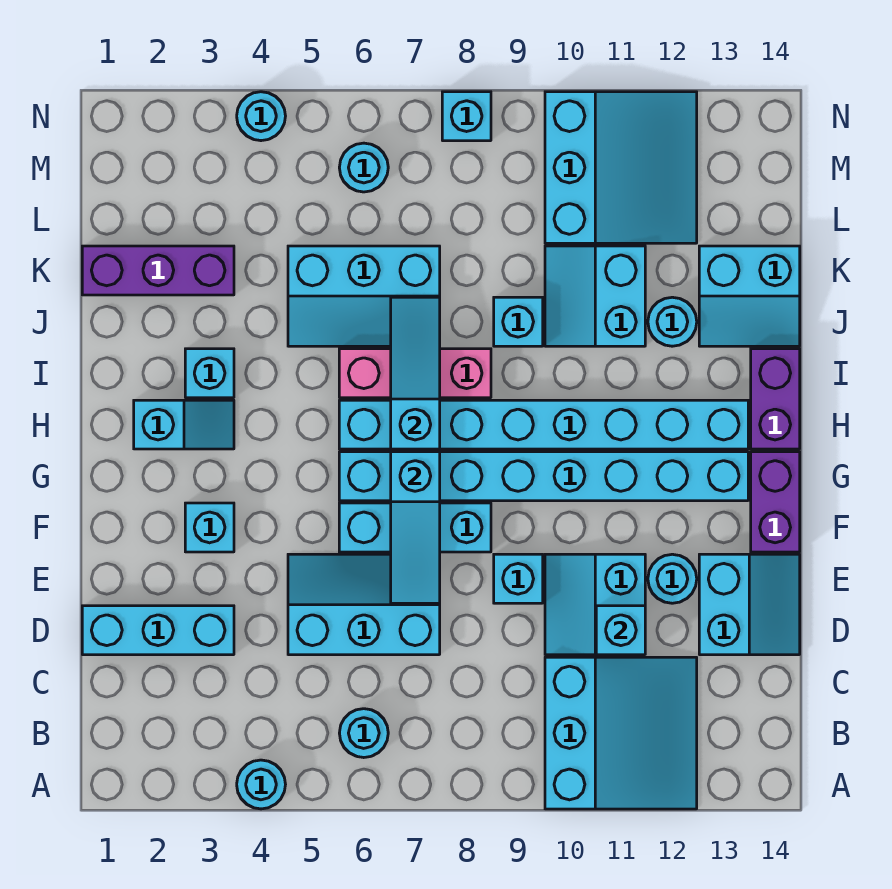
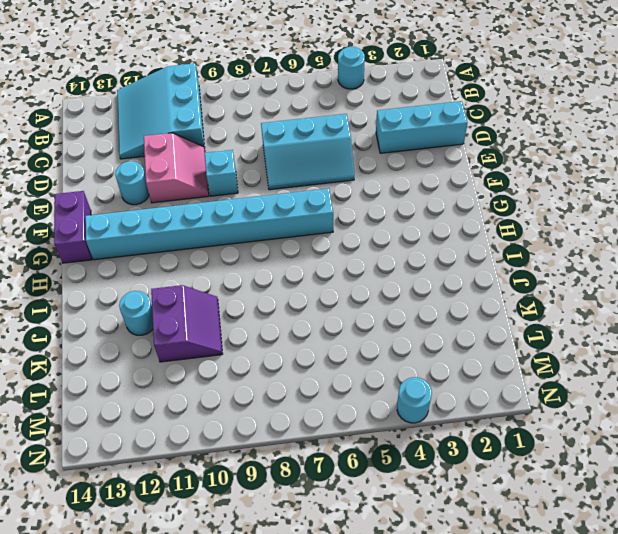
pink slope D10:E11 level 1 top 11 -> cyan slope D10:E11 level 1 top 11
purple slope J10:K11 level 1 top 11 -> cyan slope J10:K11 level 1 top 11
none -> cyan round brick B6 level 1
none -> cyan slope D13:E14 level 1 top 13
none -> cyan brick F3 level 1
none -> cyan brick F6:F8 level 1

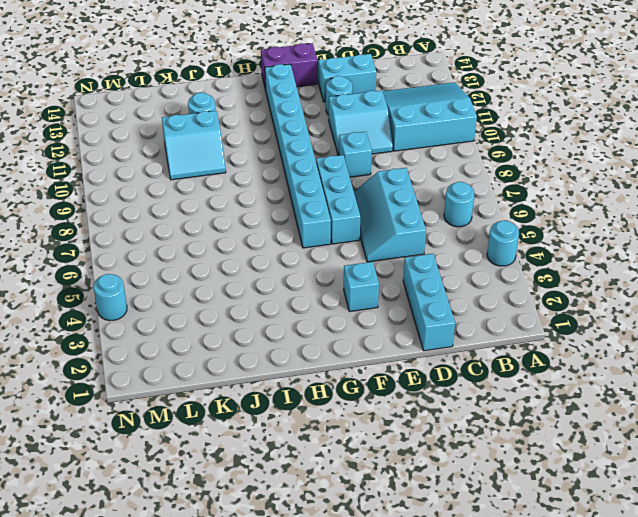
none -> cyan slope H2:H3 level 1 top 2
none -> cyan brick H6:H13 level 1
none -> purple brick H14:I14 level 1
none -> cyan brick I3 level 1

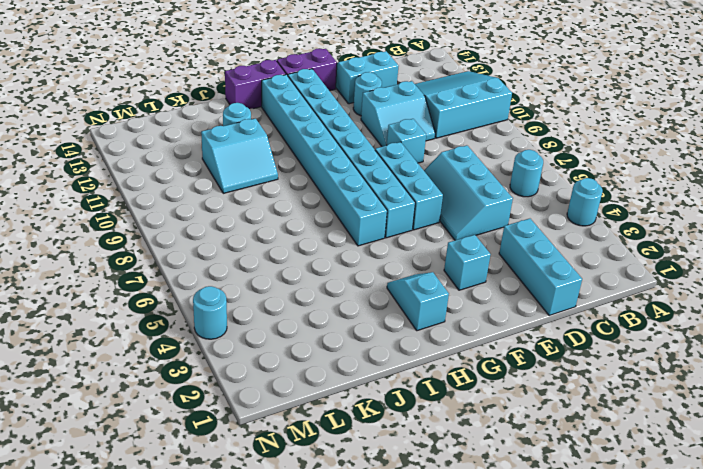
none -> cyan brick I3 level 1
none -> pink brick I6:I8 level 1
none -> cyan slope J5:K7 level 1 top K
none -> cyan brick J9 level 1

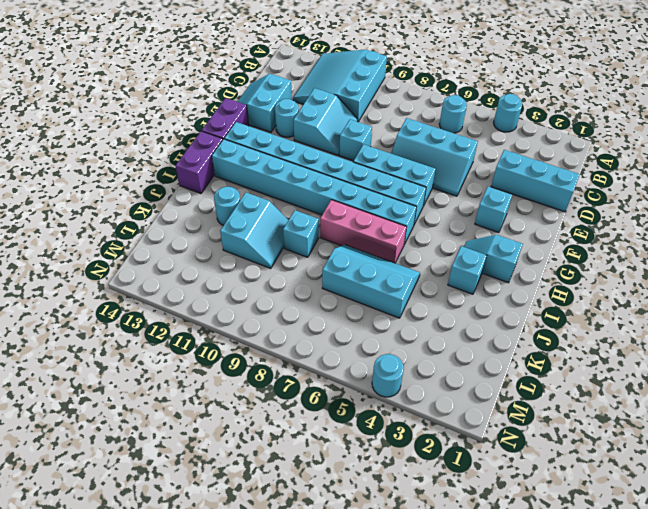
none -> cyan slope J13:K14 level 1 top K
none -> purple brick K1:K3 level 1
none -> cyan slope L10:N12 level 1 top 10
none -> cyan round brick M6 level 1

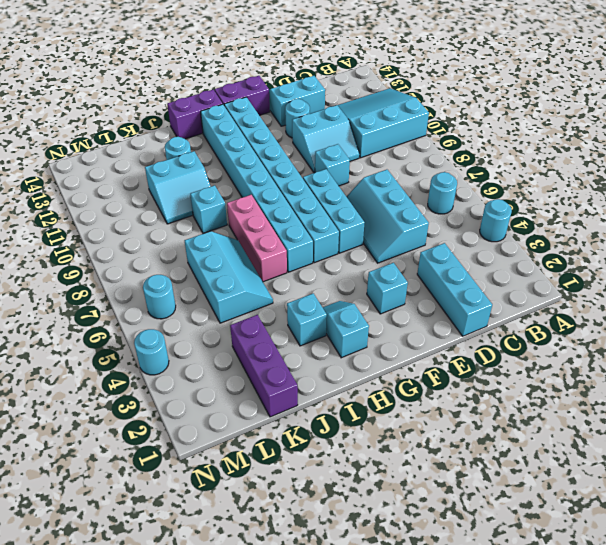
none -> cyan slope J13:K14 level 1 top K
none -> cyan slope L10:N12 level 1 top 10
none -> cyan brick N8 level 1
none -> cyan brick D11 level 2

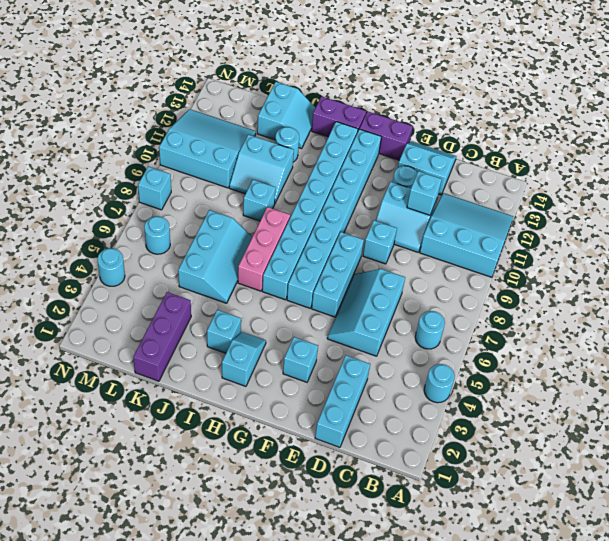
none -> cyan slope E7:G7 level 2 top G
none -> cyan slope H7:J7 level 2 top H

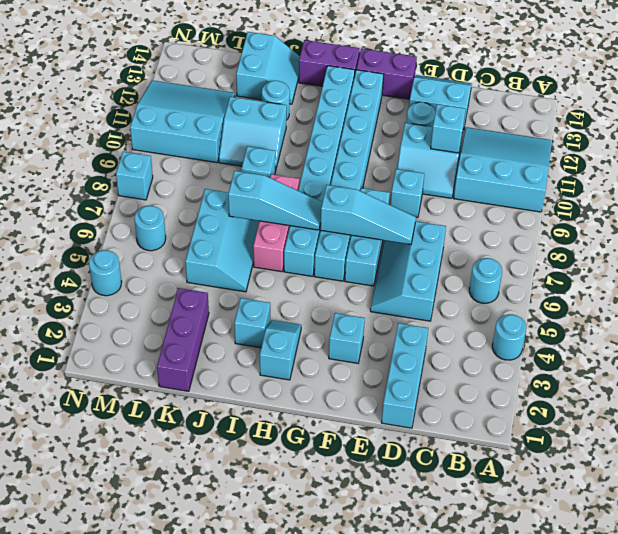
cyan slope H7:J7 level 2 top J -> cyan slope H7:J7 level 2 top H

